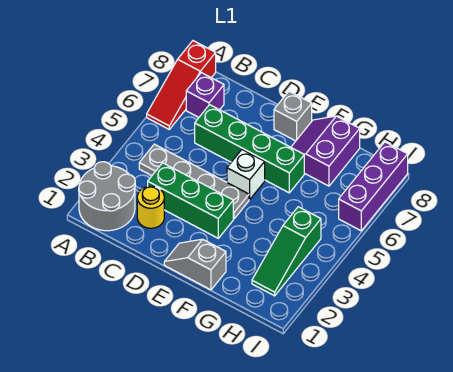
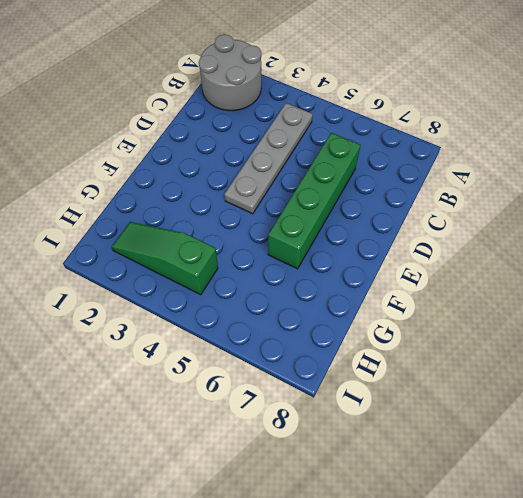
none -> red slope A6:A8 level 1 top 8
none -> purple brick B7 level 1
none -> yellow round brick C2 level 1

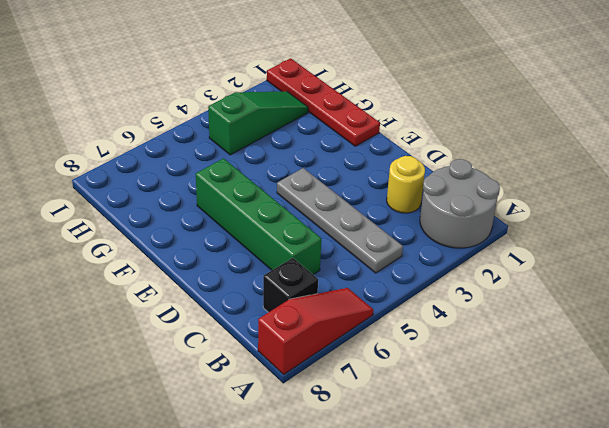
black brick B7 level 1 -> purple brick B7 level 1
red plate F1:I1 level 1 -> grey slope E1:F1 level 1 top F
none -> green brick C3:E3 level 1
none -> white brick E5 level 1
none -> grey brick E8 level 1

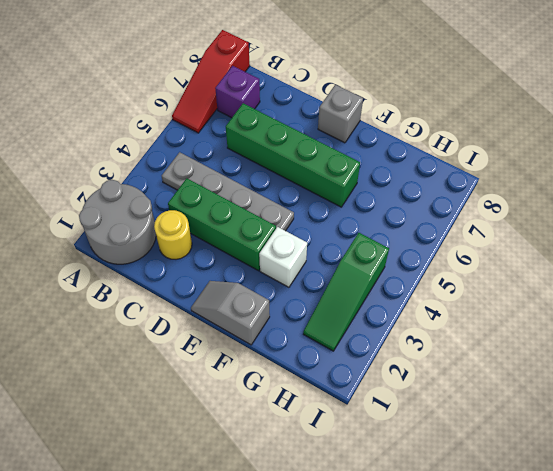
white brick F3 level 1 -> white brick E5 level 1
none -> purple slope F7:G8 level 1 top G
none -> purple brick I6:I8 level 1

